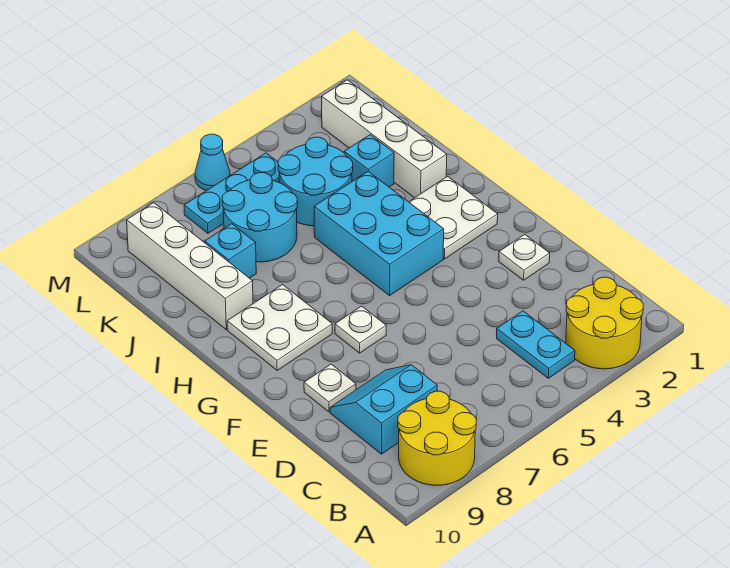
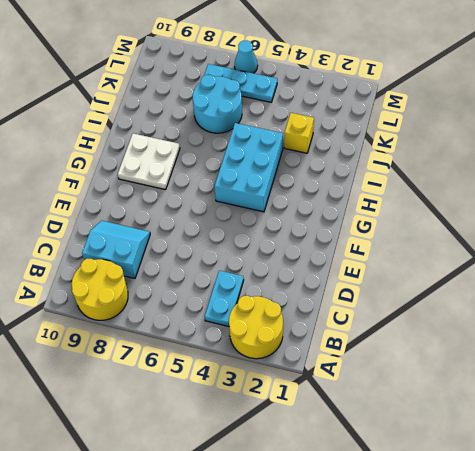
yellow brick J3 level 1 -> cyan brick J3 level 1
none -> white plate E2 level 1
none -> white plate E9 level 1
none -> white plate F7 level 1

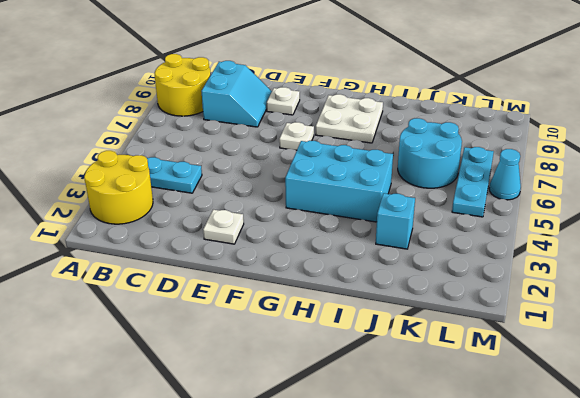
none -> white plate G2:H3 level 1
none -> white brick I2:L2 level 1
none -> white brick I9:L9 level 1

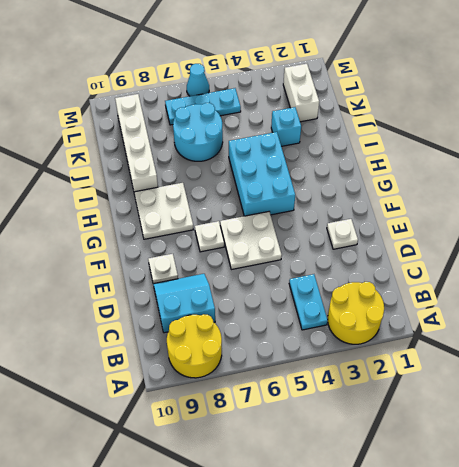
white plate E5:F6 level 1 -> white plate G2:H3 level 1
white brick K2:L2 level 1 -> white brick I2:L2 level 1
none -> cyan round brick J4:K5 level 1
none -> cyan brick J8 level 1

